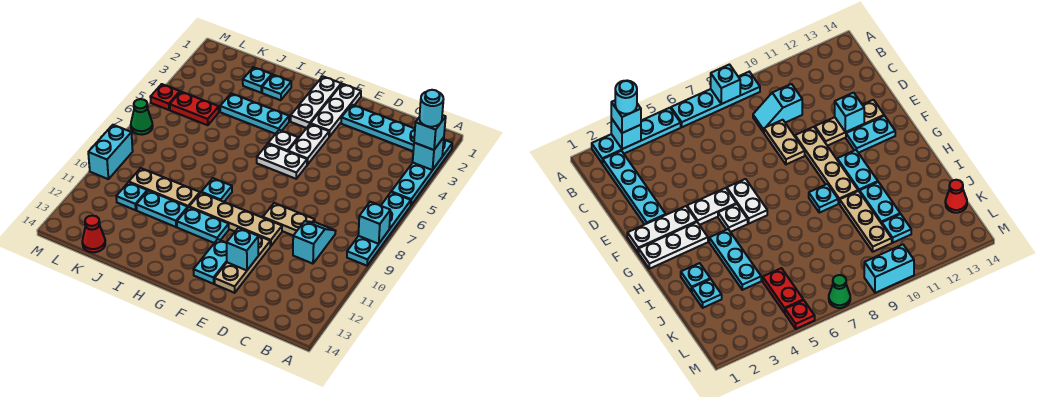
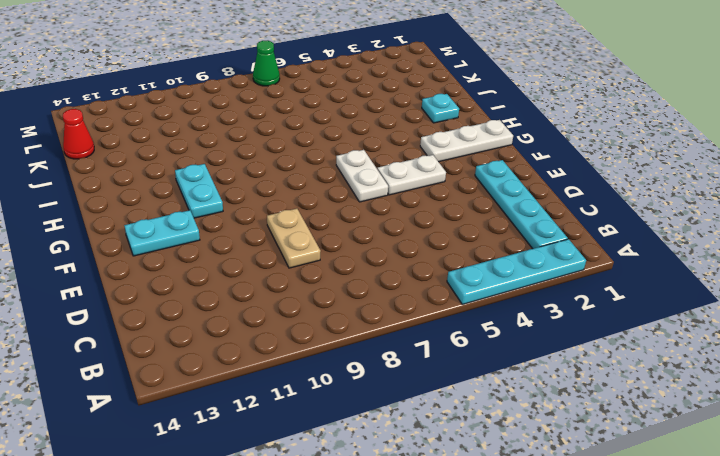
none -> cyan plate A6:A9 level 1
none -> cyan slope C9:C10 level 1 top 10
none -> tan plate E10:H10 level 1
none -> tan plate E11:E13 level 1

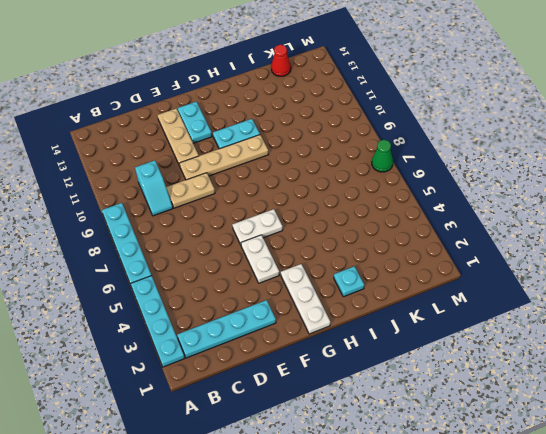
none -> white plate F1:F3 level 1
none -> white plate G5 level 1
none -> cyan plate H4:J4 level 1
none -> cyan plate H9 level 1

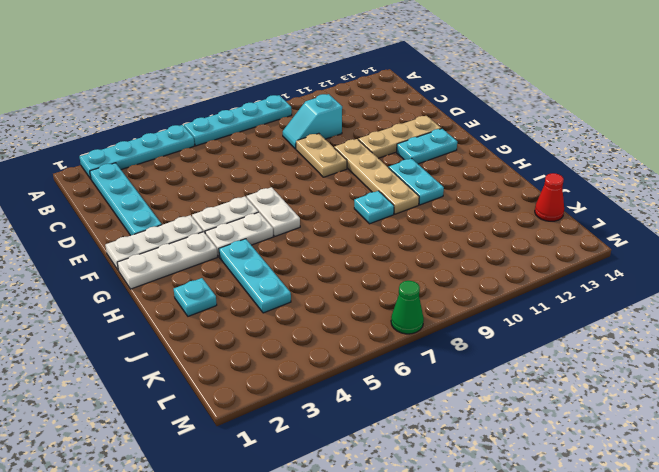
white plate G4:G5 level 1 -> white plate G5 level 1
none -> tan plate I10:K10 level 1
none -> cyan plate I11:J11 level 1
none -> cyan plate J2 level 1
none -> red plate K5:L5 level 1

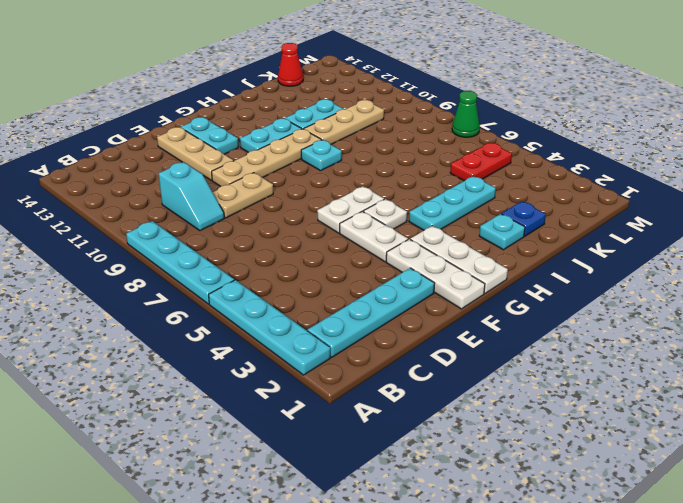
blue plate J2 level 1 -> cyan plate J2 level 1
none -> cyan plate K11 level 1
none -> red plate M5 level 1
none -> cyan brick M9:M10 level 1
none -> cyan brick A3 level 2

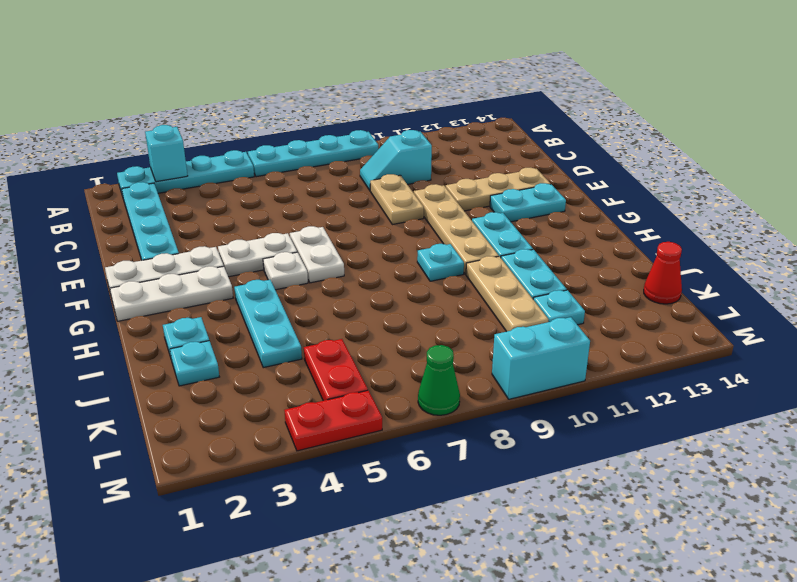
red plate M4:M5 level 1 -> red plate M5 level 1
none -> cyan brick A8 level 2
none -> cyan brick E12 level 2
none -> cyan brick A3 level 3
none -> cyan round brick A3 level 4

